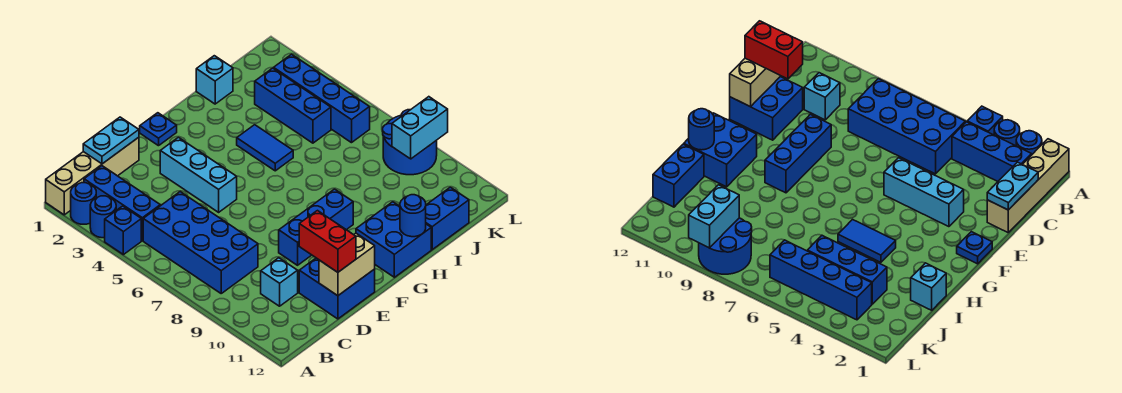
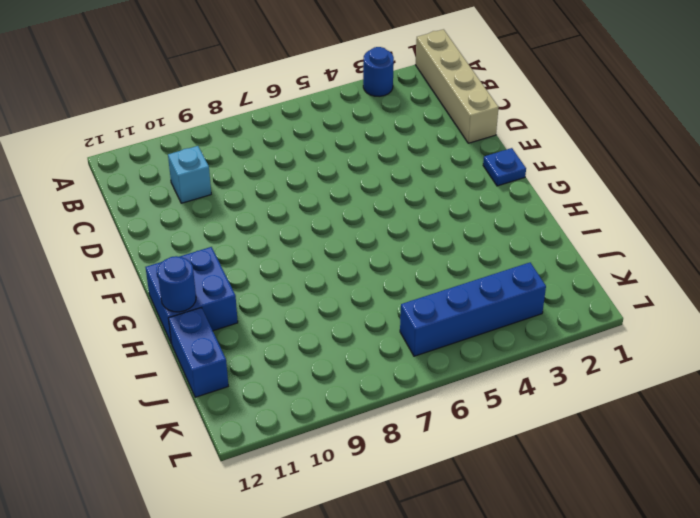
none -> blue round brick A2 level 1
none -> blue brick A4 level 1
none -> blue brick B2:B4 level 1

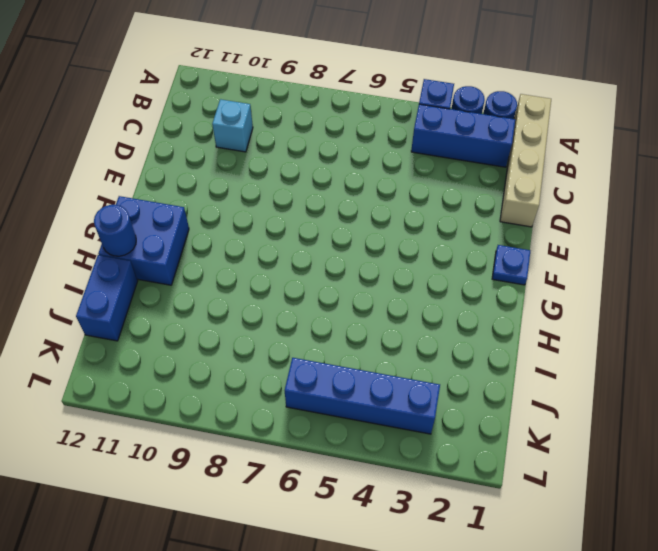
none -> blue brick B5:C8 level 1
none -> blue brick D11:E12 level 1
none -> cyan brick E3:E5 level 1

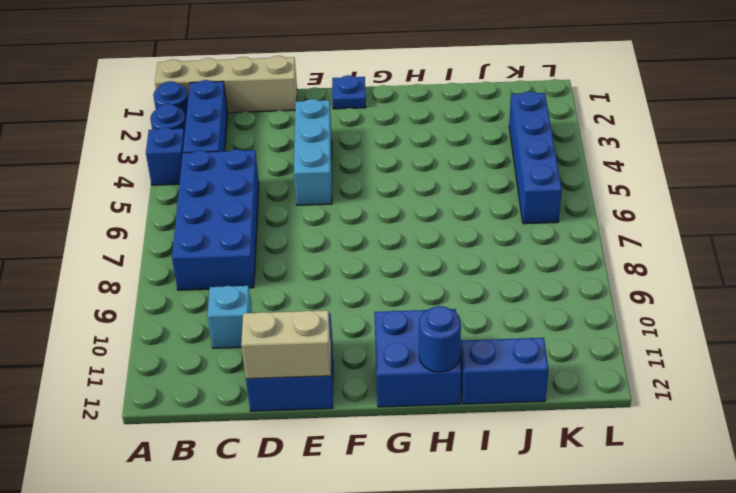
none -> blue brick E9:G9 level 1
none -> blue tile H4:H5 level 1
none -> cyan brick I1 level 1

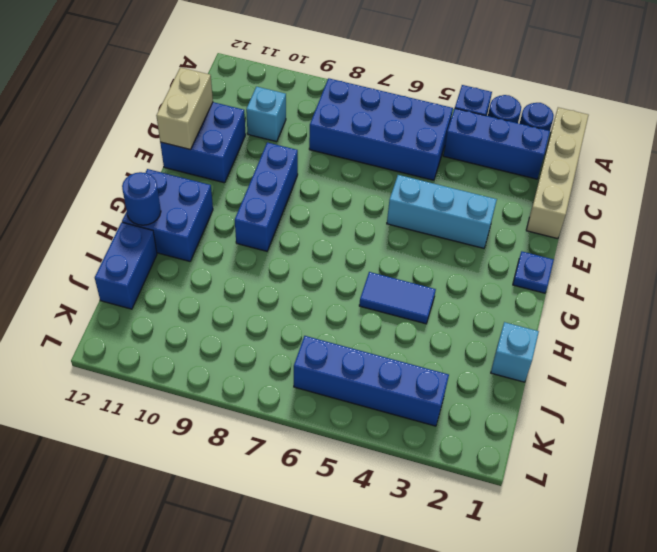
none -> blue brick J3:J5 level 1
none -> blue round brick K8:L9 level 1
none -> cyan plate C1:D1 level 2

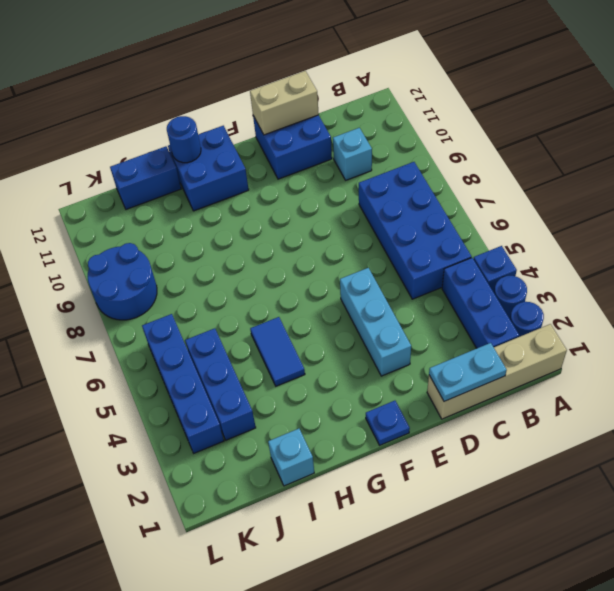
none -> blue brick E9:G9 level 1
none -> cyan brick K9:L9 level 2
none -> red brick D11:D12 level 3

